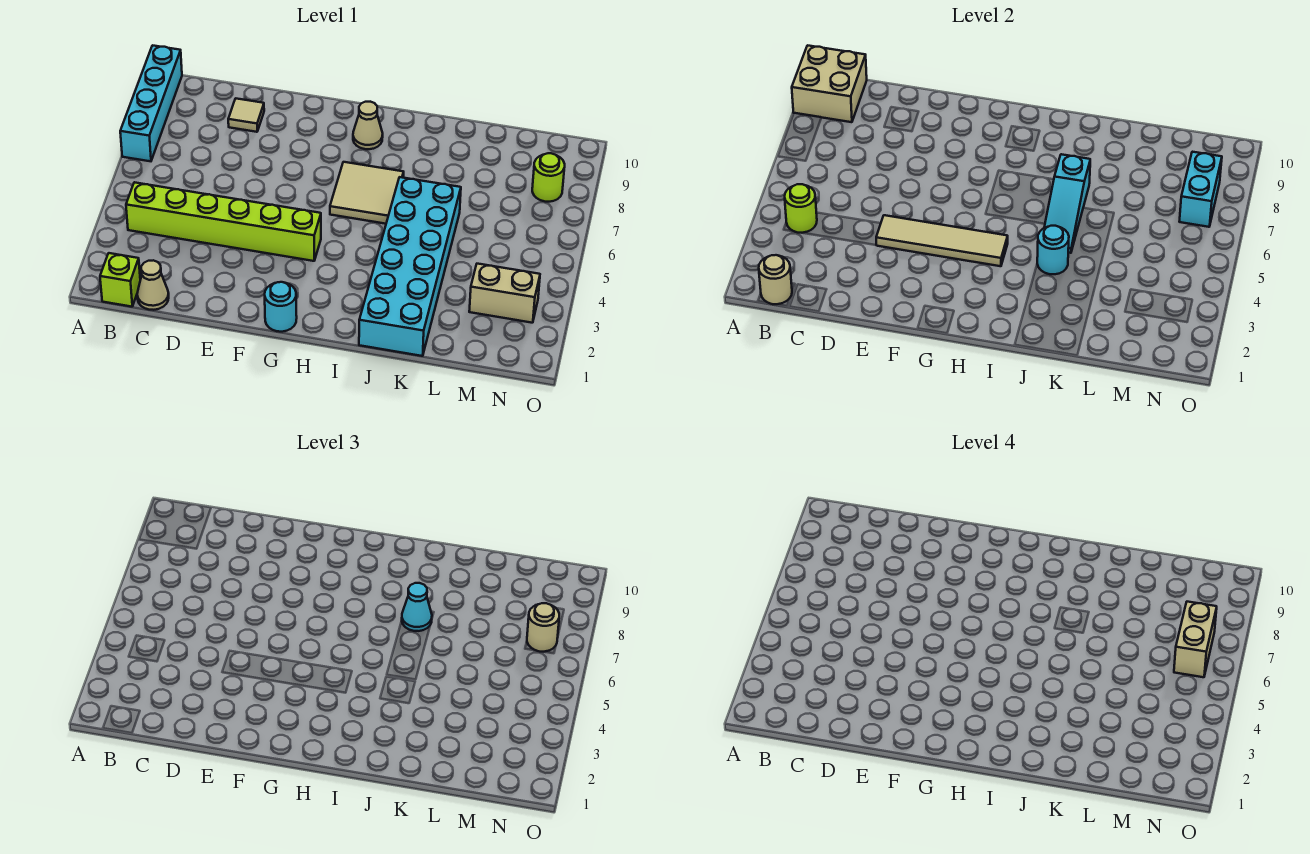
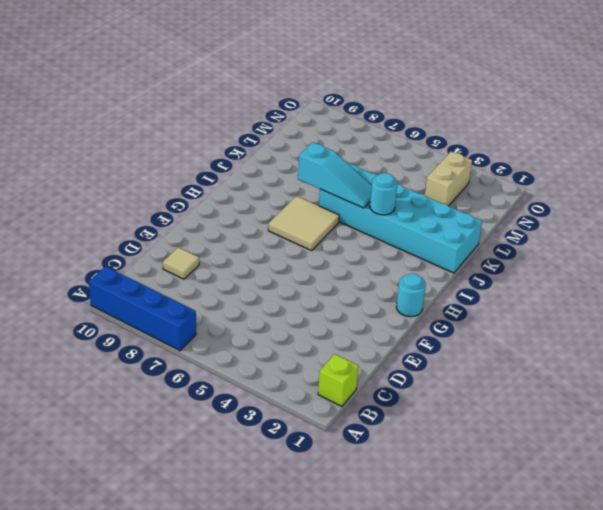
blue brick A7:A10 level 1 -> cyan brick A7:A10 level 1
none -> lime brick B4:G4 level 1
none -> tan cone C1 level 1
none -> tan cone H9 level 1

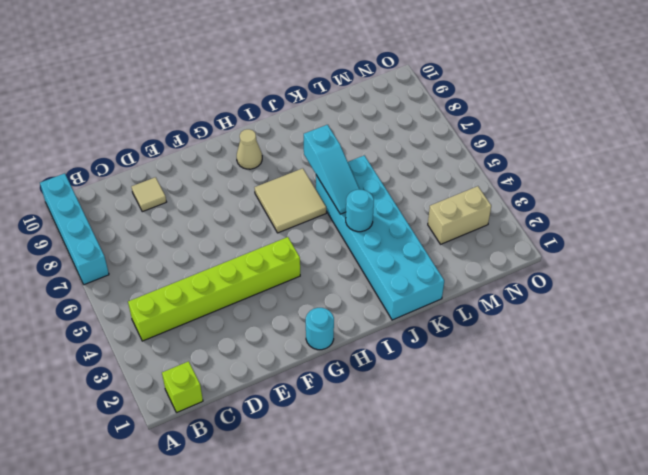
none -> tan cone C1 level 1
none -> lime round brick N8 level 1
none -> tan brick A9:B10 level 2

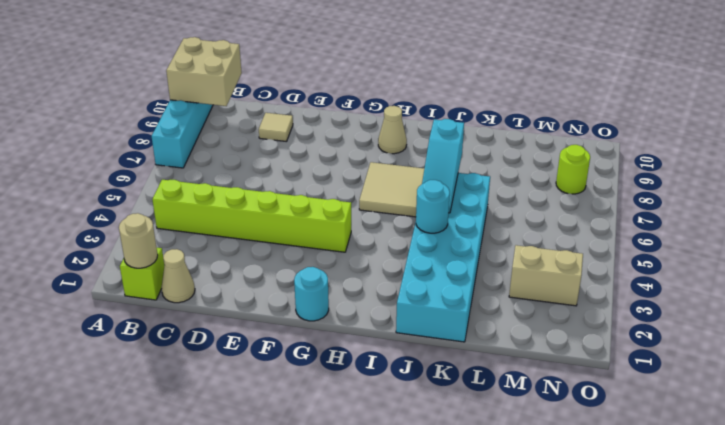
none -> lime round brick B4 level 2
none -> tan tile E4:H4 level 2
none -> cyan brick N7:N8 level 2

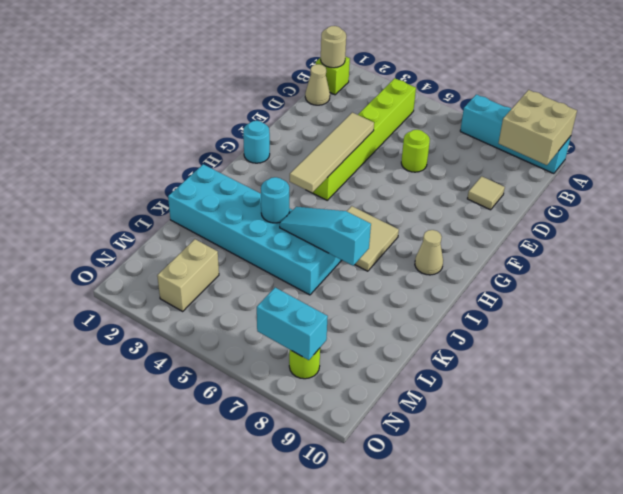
lime round brick D6 level 1 -> lime round brick B4 level 2
none -> cyan cone J7 level 3
none -> tan round brick N7 level 3
none -> tan brick N6:N7 level 4

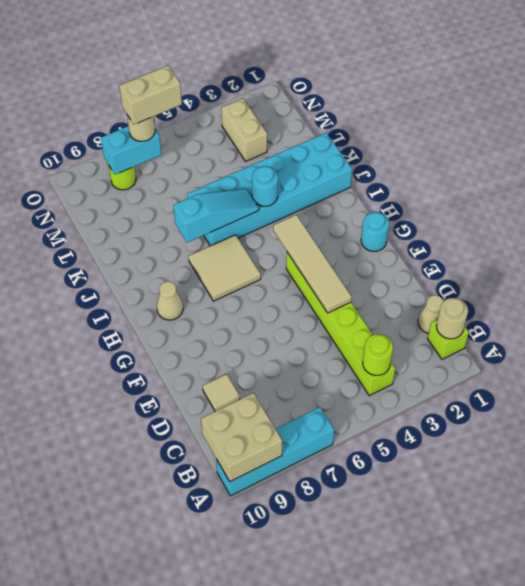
none -> cyan cone J7 level 3

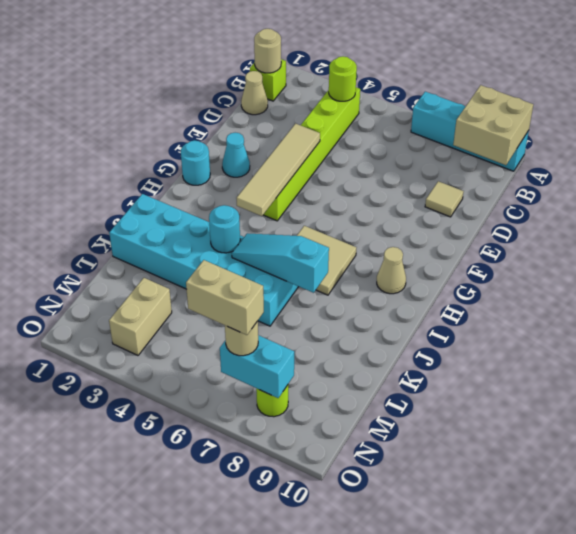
cyan cone F2 level 1 -> cyan cone J7 level 3

